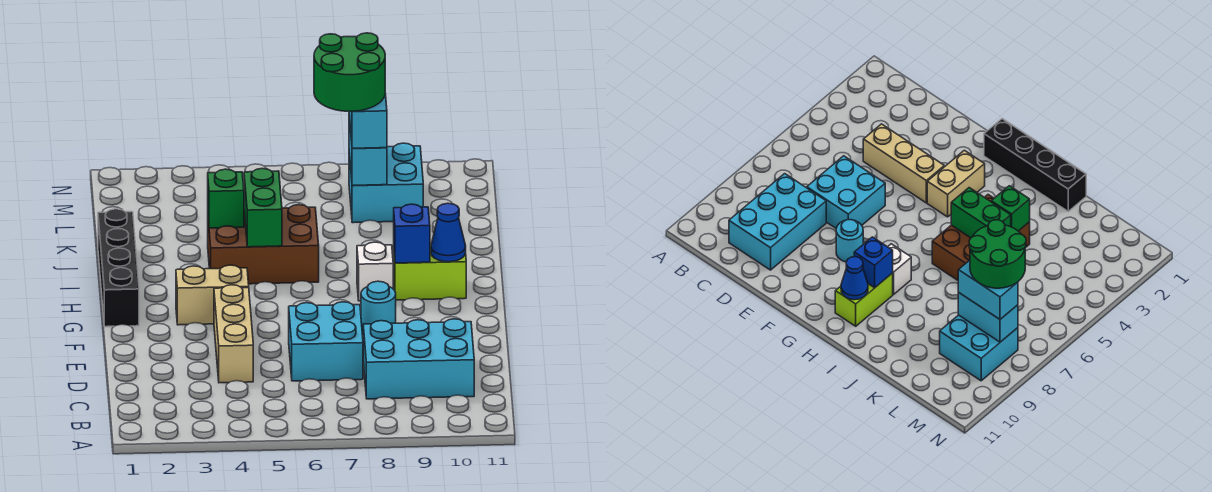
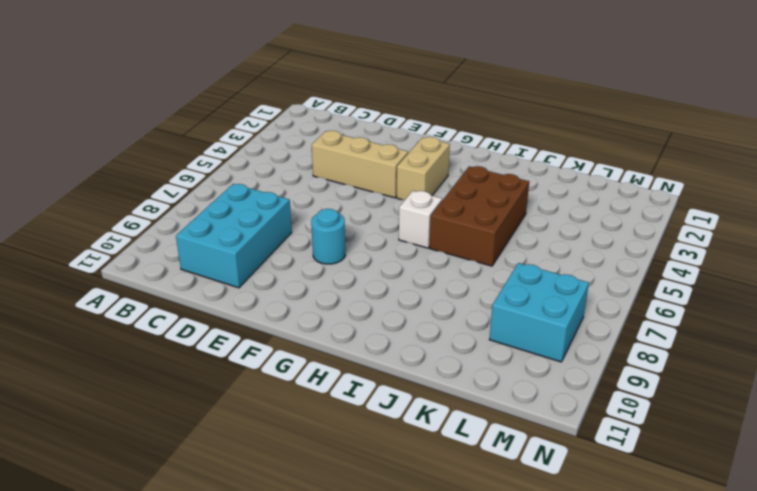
white brick H6 level 1 -> white brick H8 level 1
none -> cyan brick D6:E7 level 1
none -> black brick G1:J1 level 1
none -> lime brick H9:H10 level 1

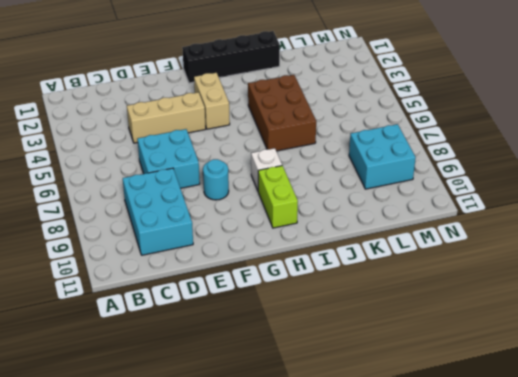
none -> blue brick H9 level 2
none -> blue cone H10 level 2
none -> green brick I5:J5 level 2

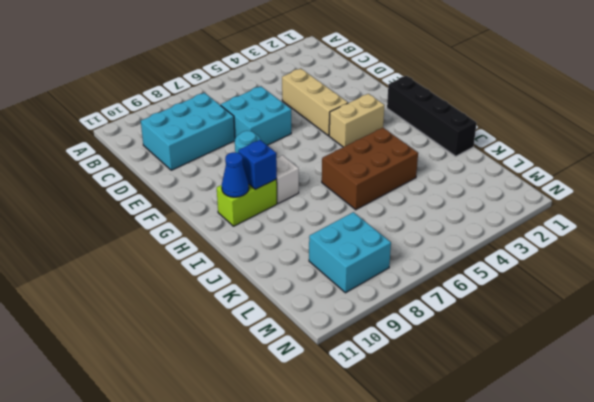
none -> green brick I5:J5 level 2
none -> green brick J4 level 2
none -> cyan brick L8:M8 level 2

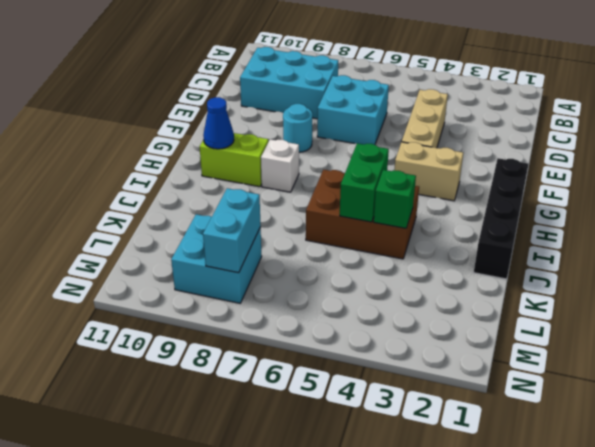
none -> blue brick H9 level 2
none -> cyan brick L8:M8 level 3
none -> green round brick L7:M8 level 4

